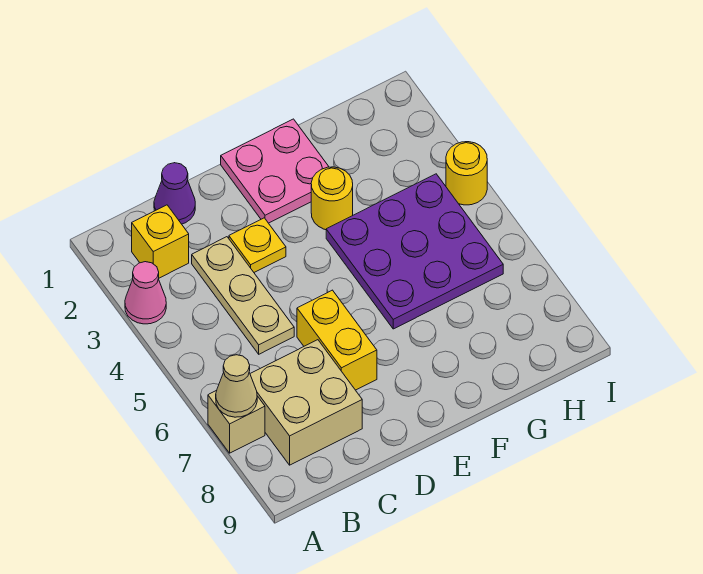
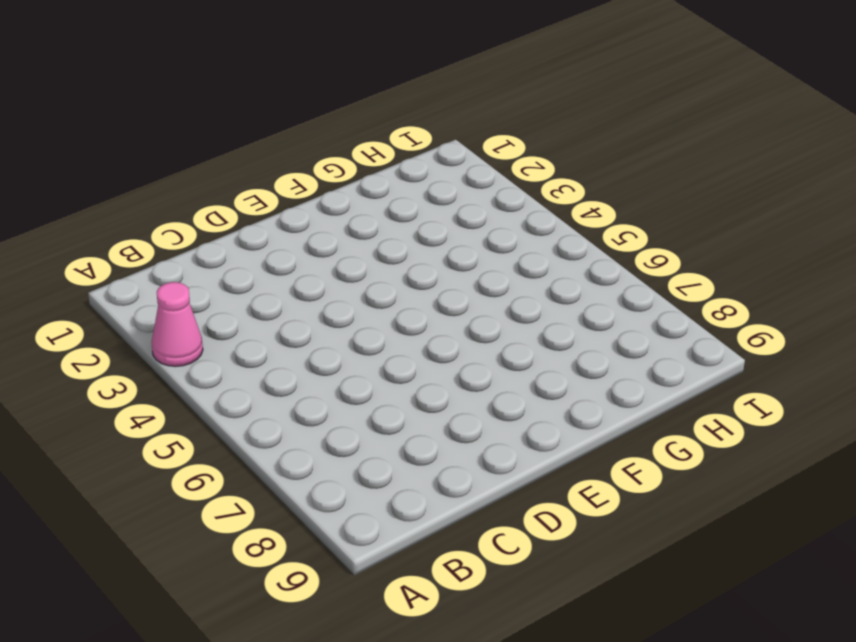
none -> tan brick A7 level 1
none -> yellow brick B2 level 1
none -> tan brick B7:C8 level 1

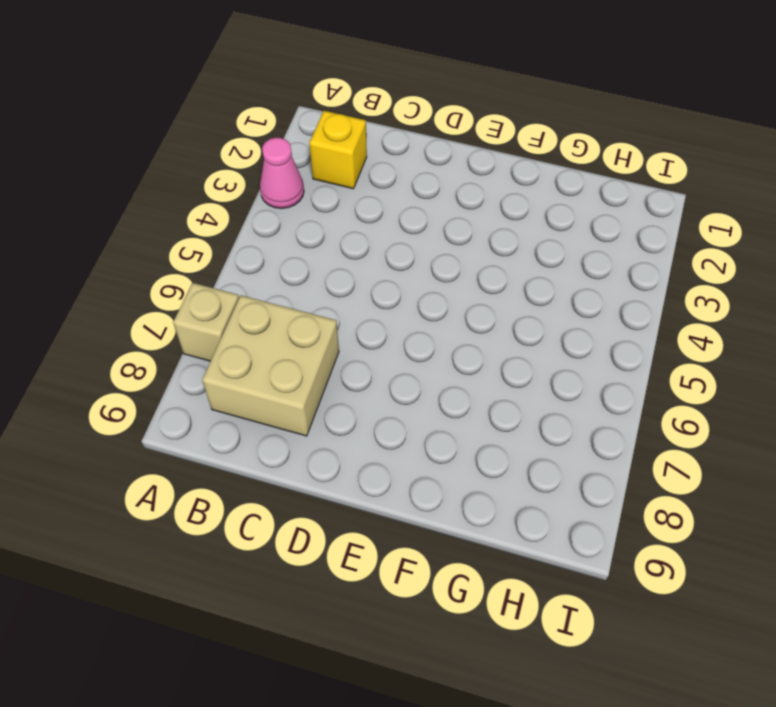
none -> purple cone C1 level 1
none -> tan plate C3:C5 level 1
none -> yellow plate D3 level 1

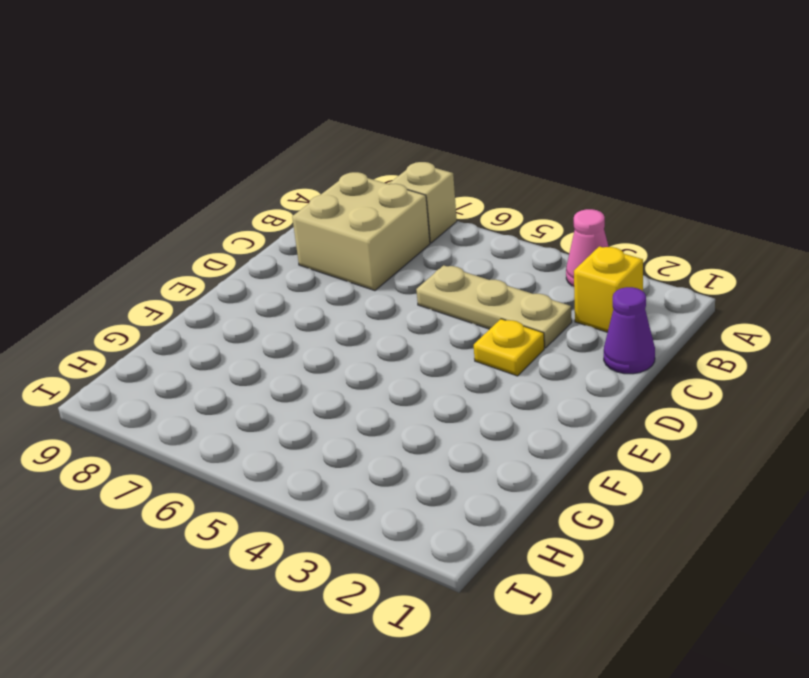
none -> yellow brick D6:D7 level 1
none -> pink plate E1:F2 level 1
none -> yellow round brick F3 level 1

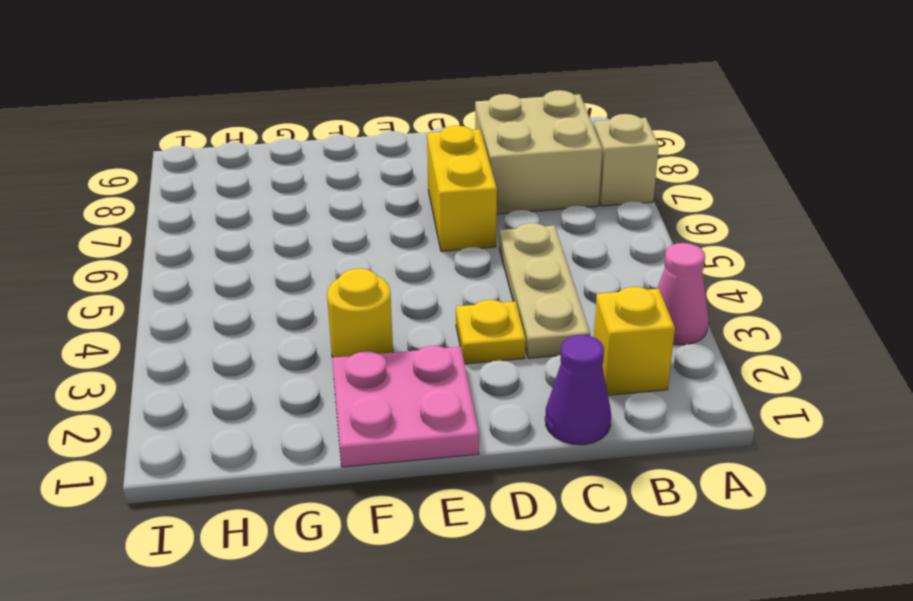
none -> purple plate F4:H6 level 1
none -> yellow round brick I4 level 1
none -> tan cone A7 level 2

